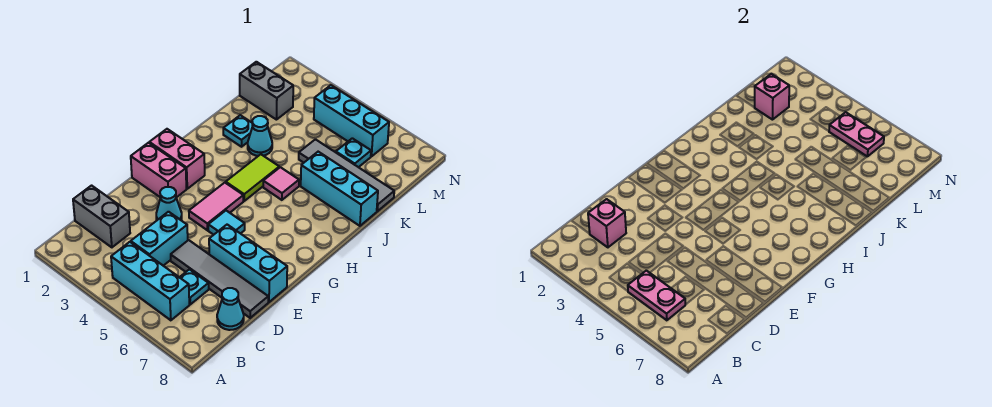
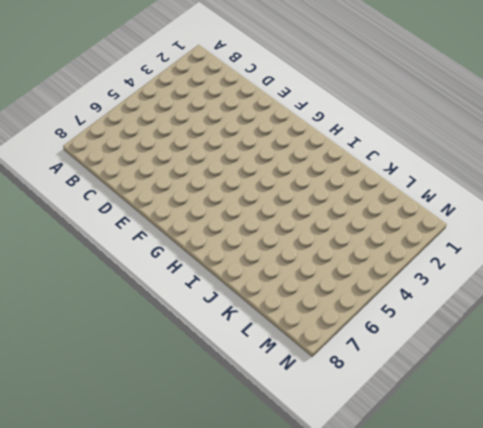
none -> cyan brick B4:B6 level 1
none -> grey brick C1:C2 level 1
none -> cyan brick C4:D4 level 1

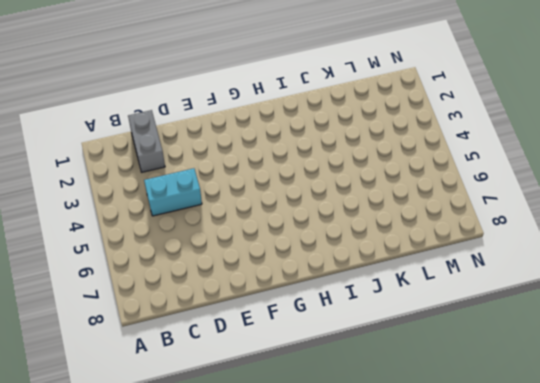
none -> cyan brick B4:B6 level 1
none -> cyan plate C6 level 1
none -> cyan cone C8 level 1

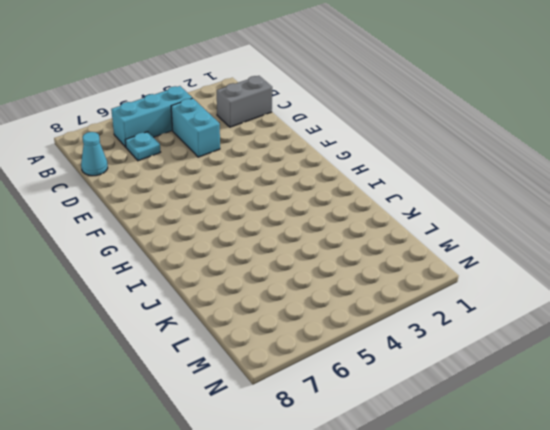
none -> grey tile D5:D8 level 1
none -> cyan cone E3 level 1
none -> cyan brick E6:E8 level 1

